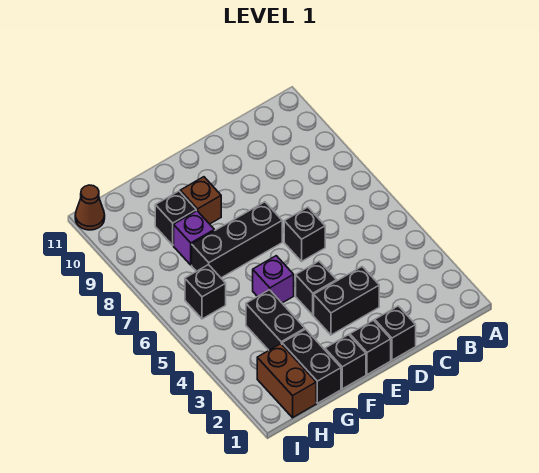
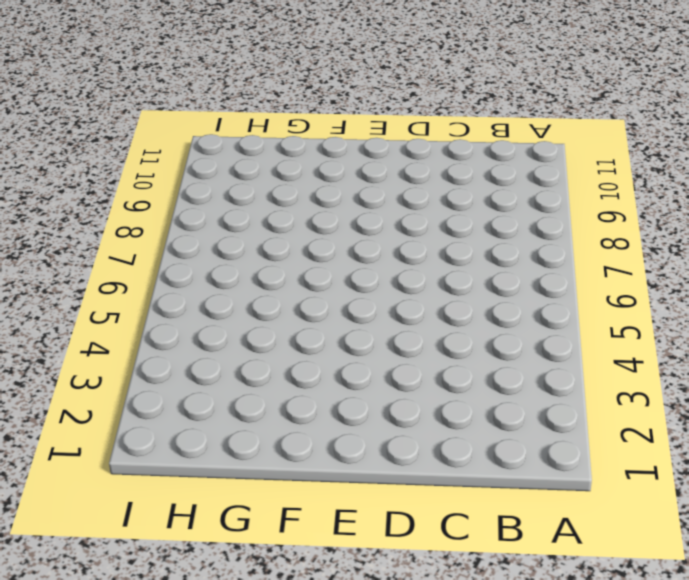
none -> black brick D1 level 1
none -> black brick D3:E3 level 1
none -> black brick D6 level 1

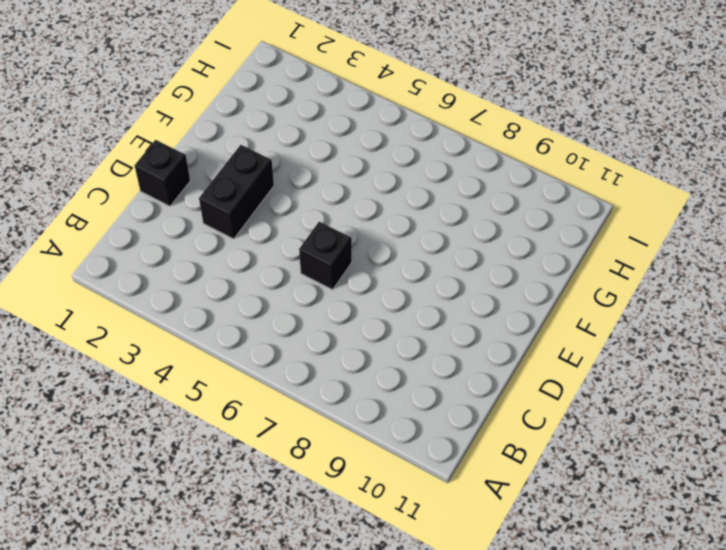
none -> black brick E1 level 1
none -> black brick E4 level 1
none -> black brick E7:G7 level 1

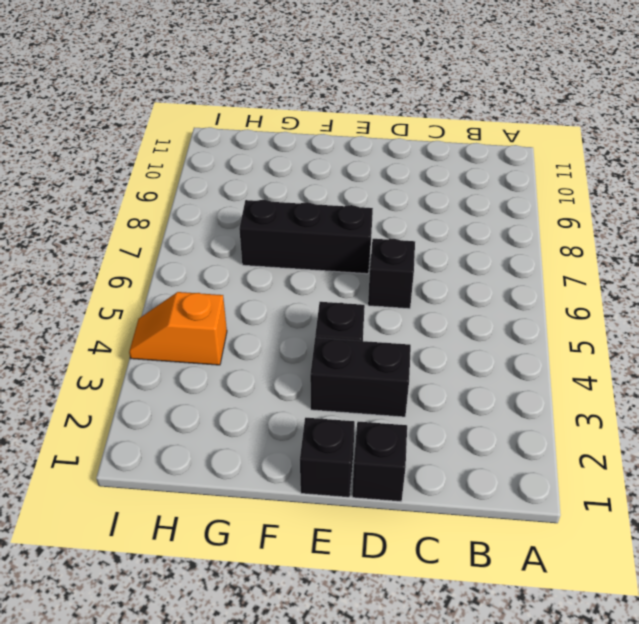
orange slope H4:I4 level 1 top H -> none
none -> black brick F1 level 1
none -> purple brick F5 level 1
none -> brown brick F9 level 1

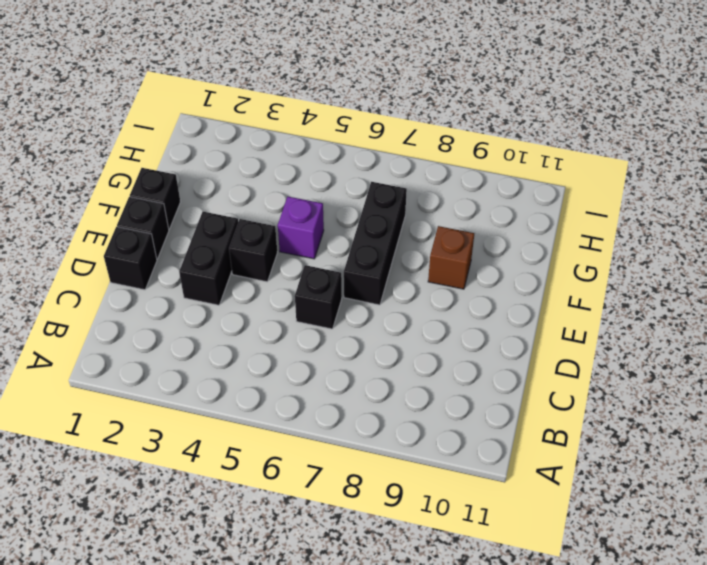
none -> black brick G1:G2 level 1
none -> black brick G3:G4 level 1
none -> purple brick G8 level 1

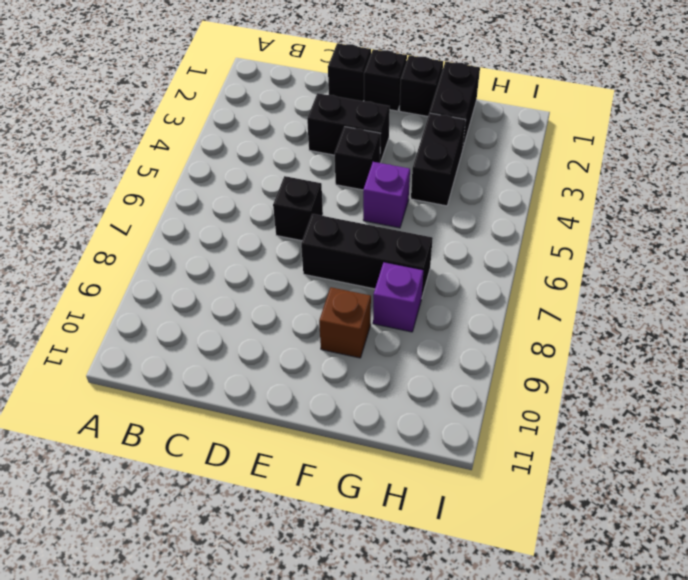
none -> black brick G9 level 1
none -> brown brick H1:H2 level 1
none -> black brick H6 level 1

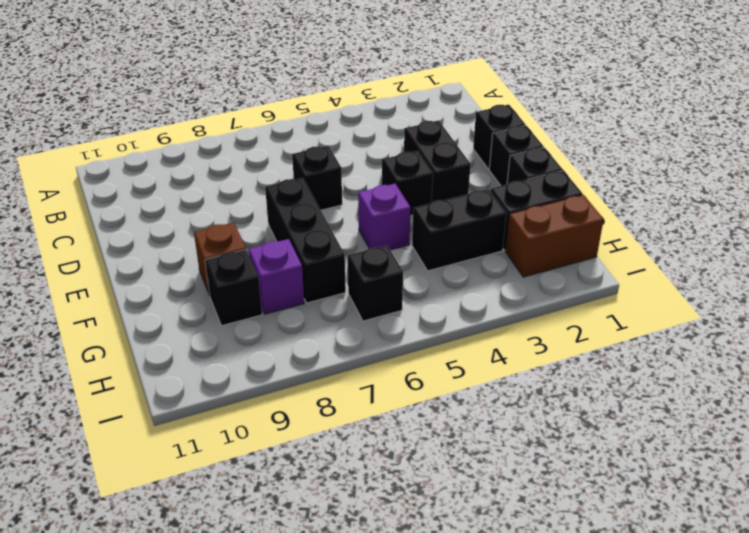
none -> brown cone I11 level 1

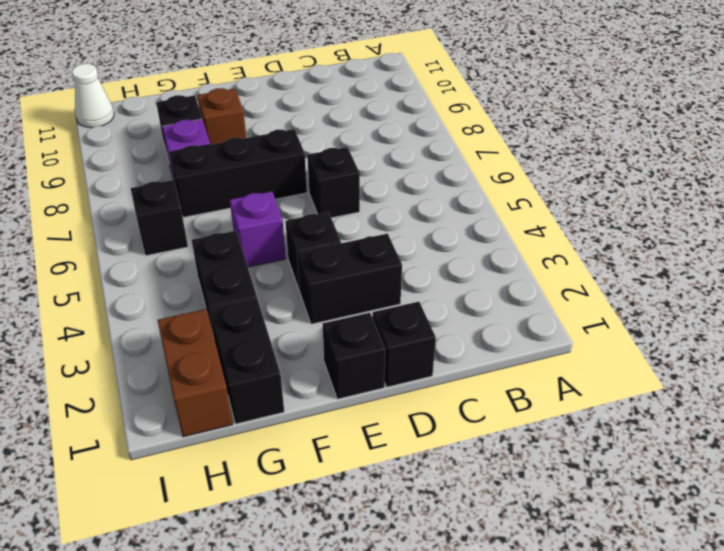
white cone I11 level 1 -> brown cone I11 level 1
none -> black brick F1 level 1

